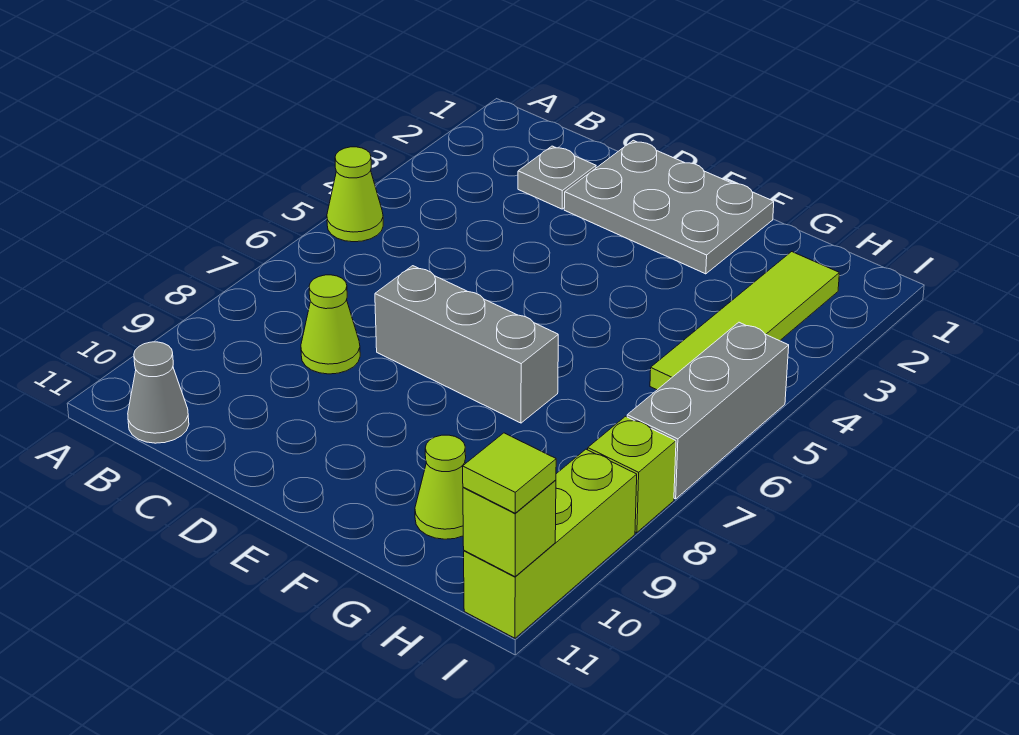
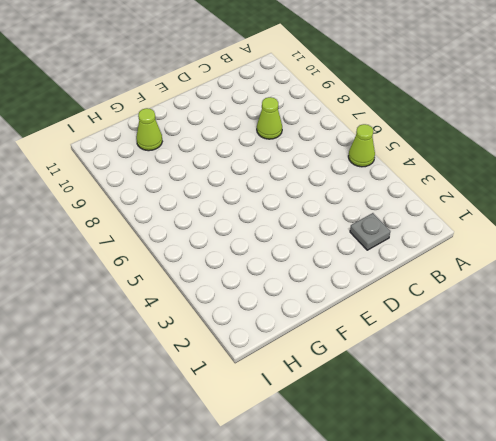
none -> grey cone B11 level 1
none -> grey plate D1:F2 level 1
none -> grey brick D7:F7 level 1

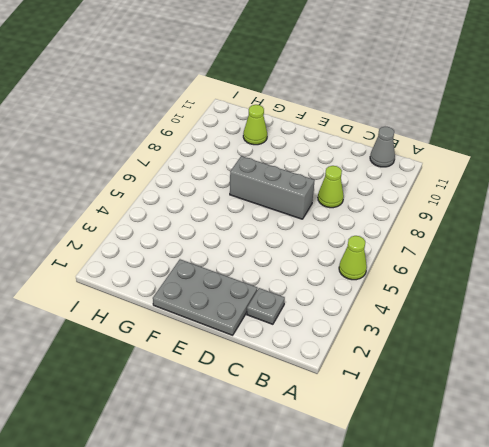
none -> lime tile H2:H5 level 1
none -> grey brick I5:I7 level 1
none -> lime brick I8 level 1

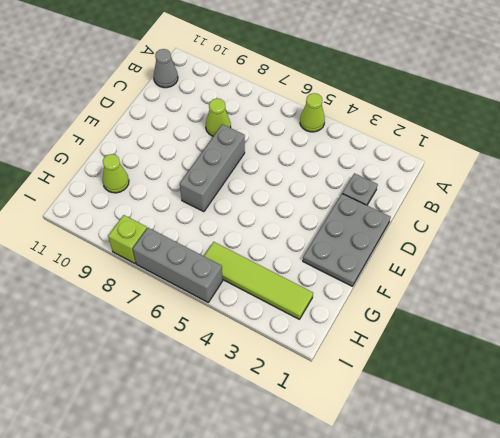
none -> lime brick I9:I11 level 1
none -> lime brick I11 level 2
none -> lime tile I11 level 3

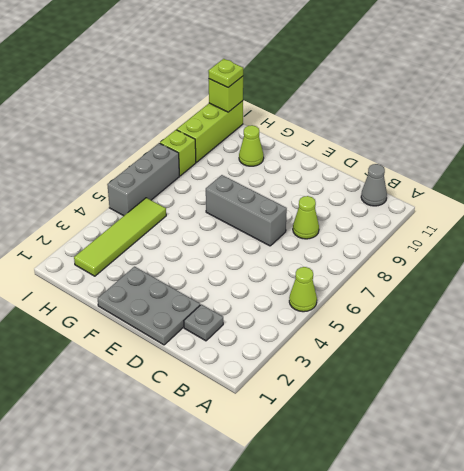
lime plate I11 level 3 -> lime tile I11 level 3

